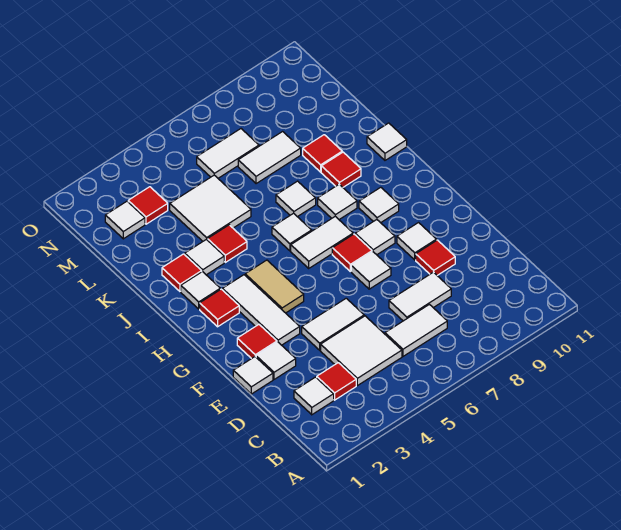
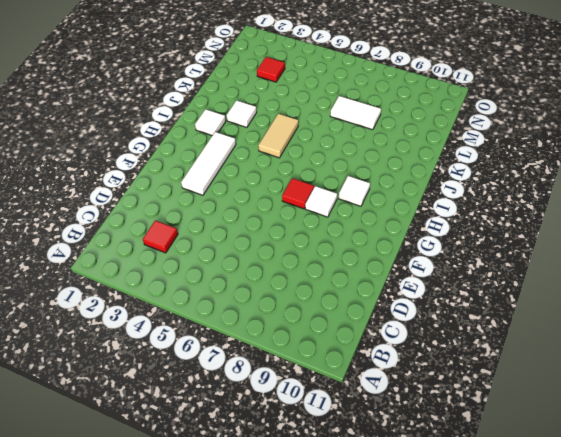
tan tile I5:J5 level 1 -> tan tile G4:H4 level 1
none -> white tile C2 level 1
none -> white tile C4:D5 level 1
none -> white tile C6:C7 level 1
none -> white tile D7:D8 level 1

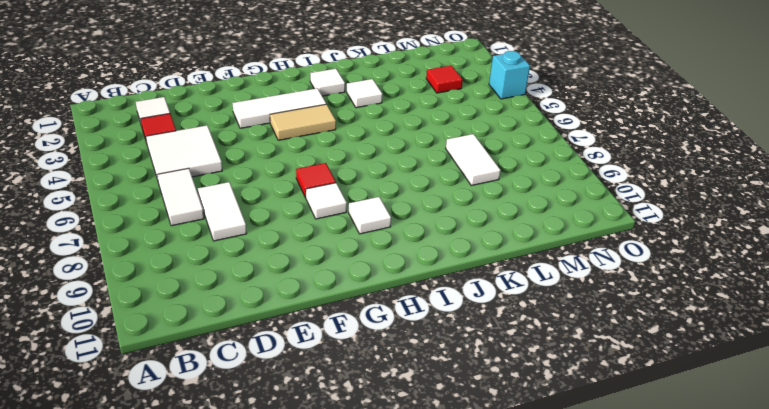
cyan brick O4 level 1 -> none
none -> white tile E1 level 1
none -> white tile E2 level 1
none -> white tile E4:E5 level 1
none -> red tile E9 level 1

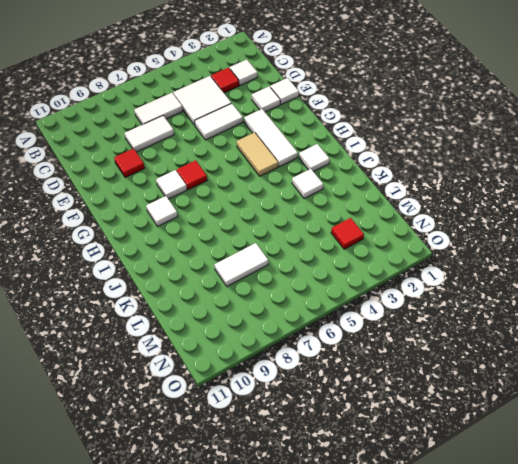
none -> red tile F2 level 1
none -> white tile F7 level 1
none -> white tile F9 level 1
none -> red tile H2 level 1

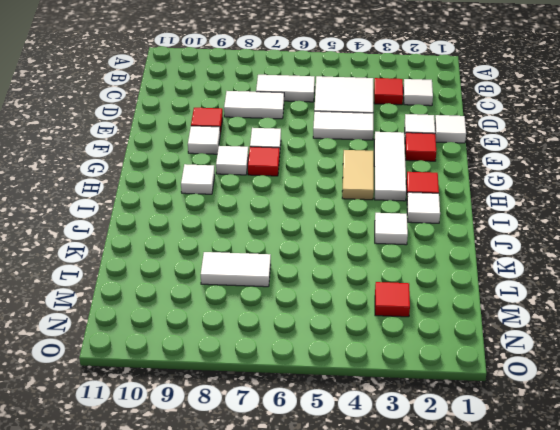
none -> white tile H6:H7 level 1
none -> white tile I6 level 1
none -> white tile I8 level 1
none -> red tile J2 level 1

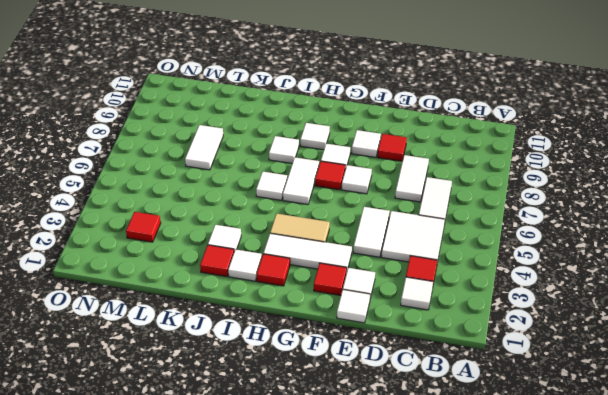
none -> red tile J4 level 1
none -> white tile J7 level 1
none -> red tile J9 level 1
none -> white tile J11 level 1

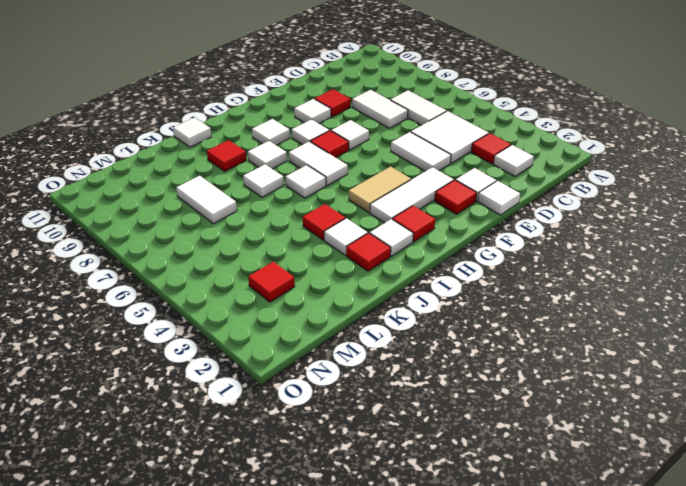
none -> white tile K4:L5 level 1
none -> red tile K9 level 1
none -> white tile M2 level 1
none -> white tile M6:M7 level 1

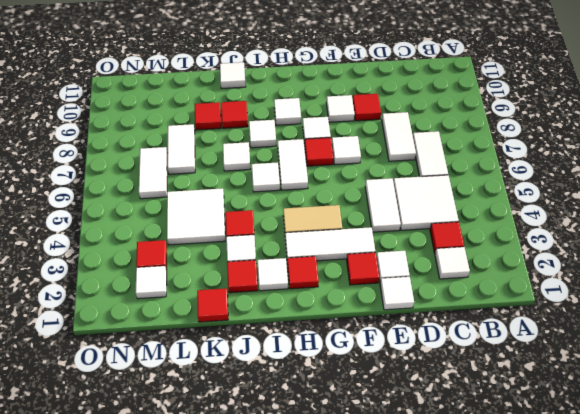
red tile K1 level 1 -> none

